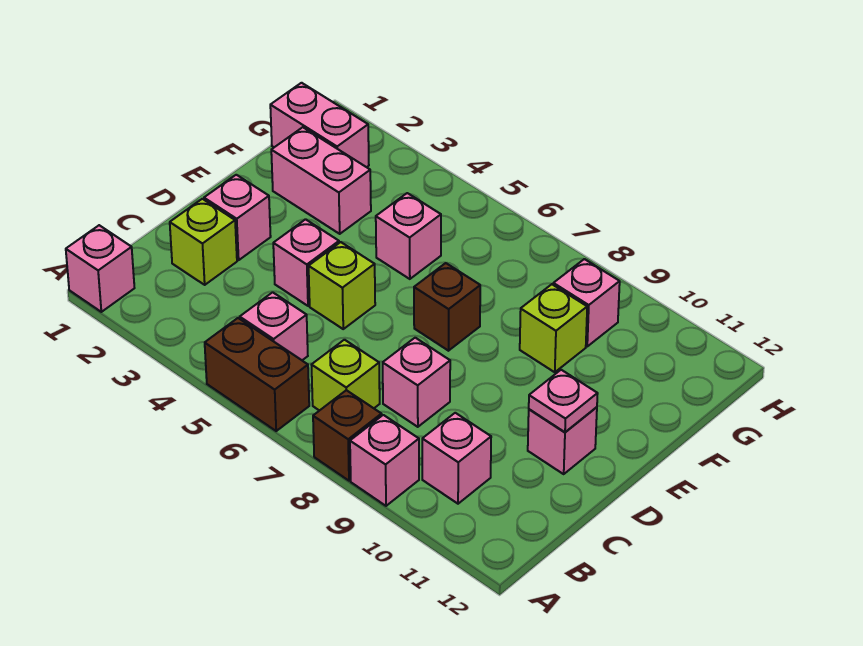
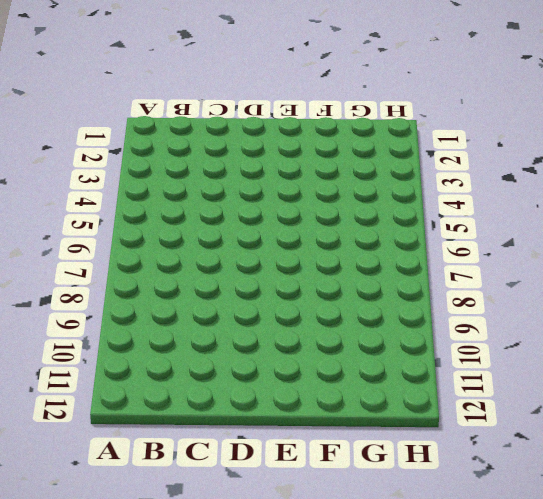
none -> pink brick A1 level 1
none -> brown brick A5:A6 level 1
none -> brown brick A8 level 1

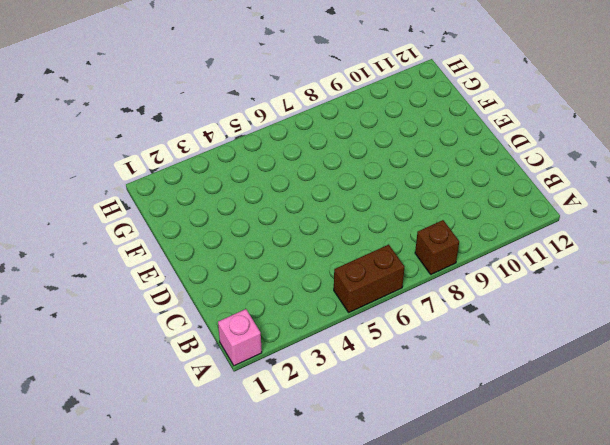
none -> pink brick A9 level 1
none -> pink brick B5 level 1
none -> lime brick B7 level 1

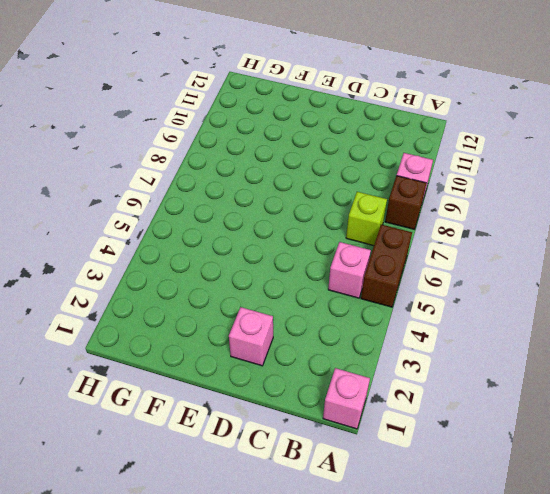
none -> pink brick B10 level 1
none -> lime brick C2 level 1
none -> pink brick C8 level 1

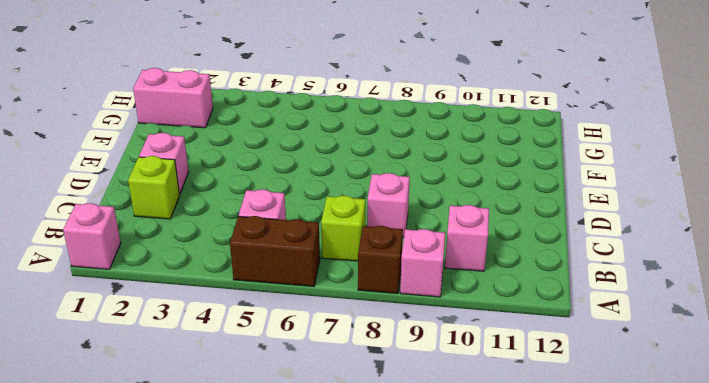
none -> pink brick D4 level 1
none -> lime brick D5 level 1
none -> pink brick D11 level 1

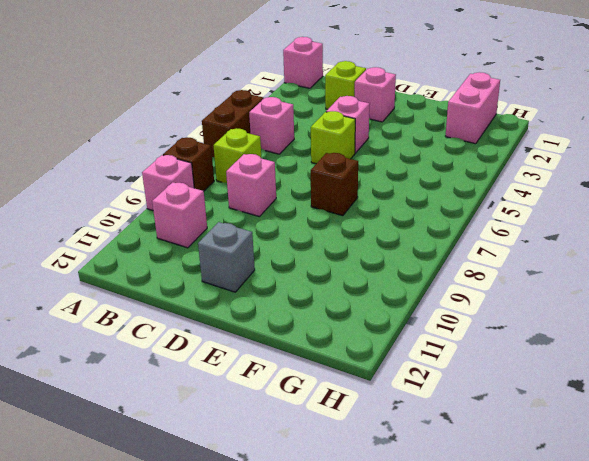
grey brick D11 level 1 -> pink brick D11 level 1
none -> pink brick F2:F3 level 1
none -> pink brick F5 level 1
none -> lime brick F9 level 1

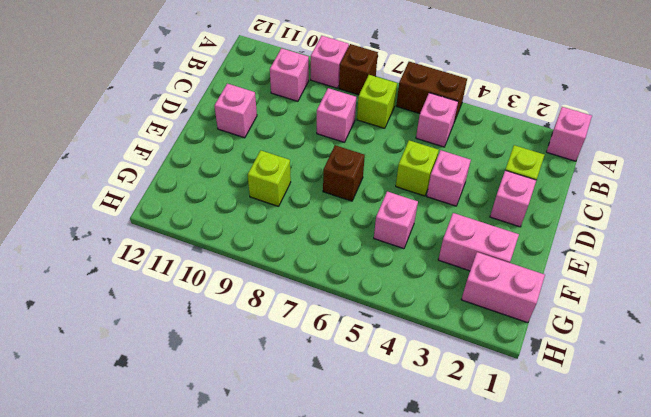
none -> pink brick G9 level 1
none -> pink plate D11 level 2

